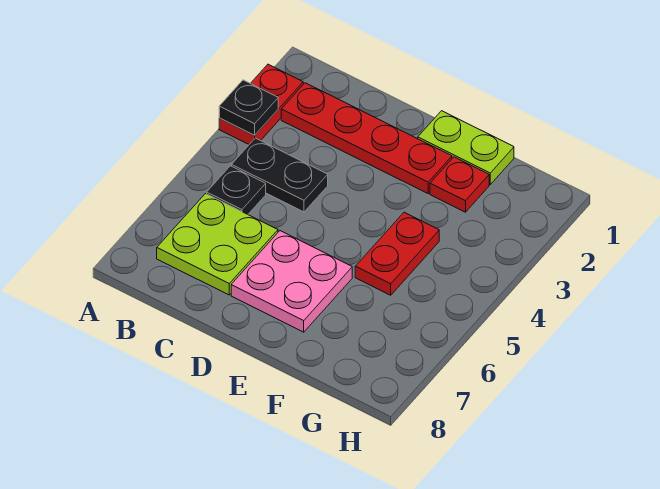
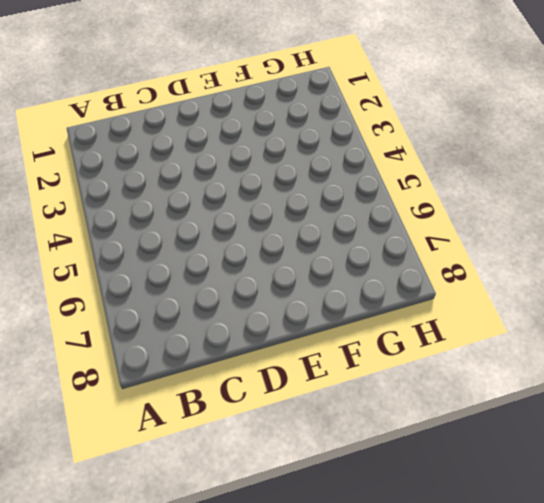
none -> red plate A2:A3 level 1
none -> red plate B2:E2 level 1

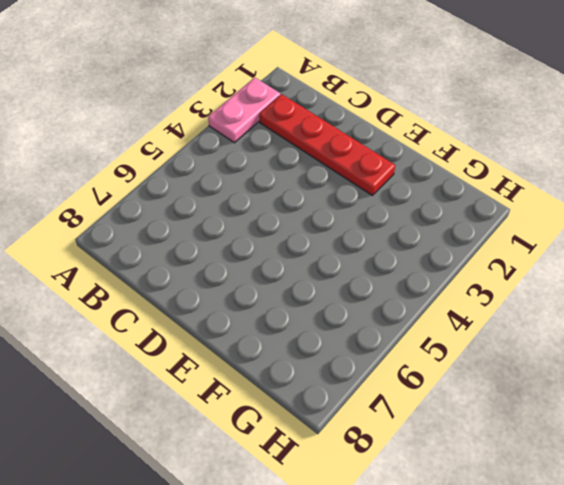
pink plate A2:A3 level 1 -> red plate A2:A3 level 1
none -> black plate B4:C4 level 1
none -> black plate B5 level 1

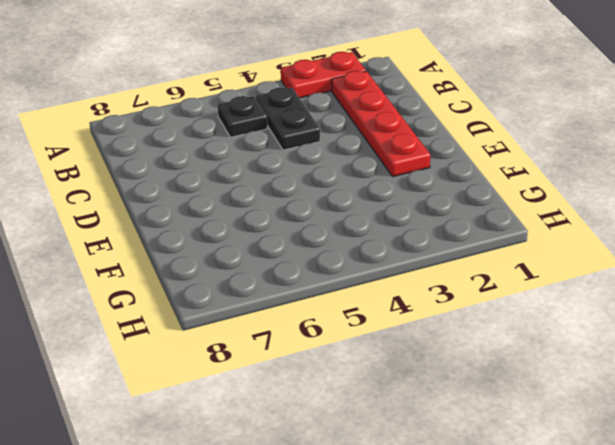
none -> lime plate B6:C7 level 1
none -> pink plate D6:E7 level 1

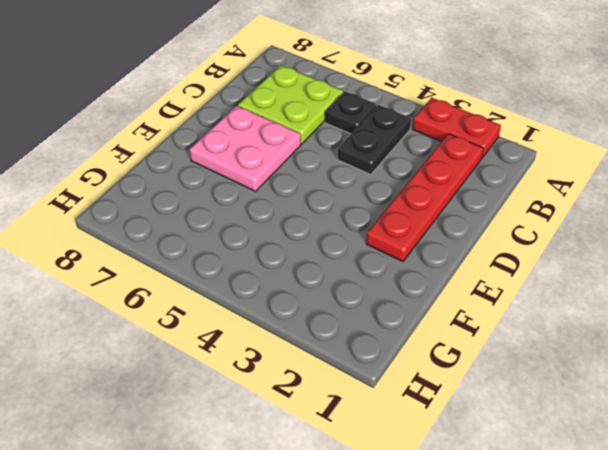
none -> lime plate E1:F1 level 1
none -> red plate F2 level 1

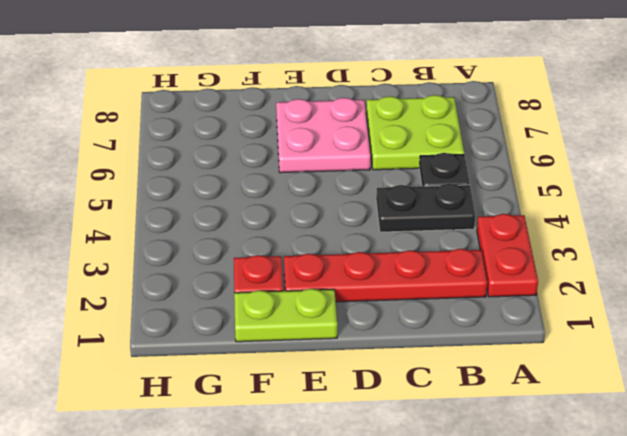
none -> red plate F4:F5 level 1
none -> black plate A3 level 2

